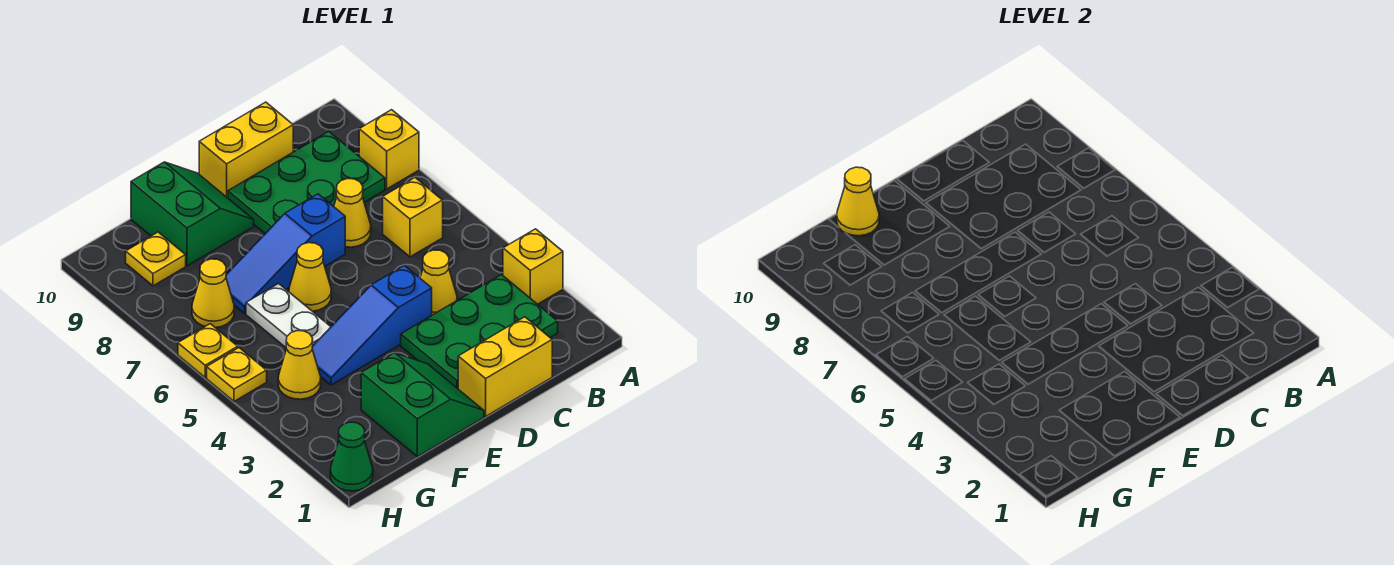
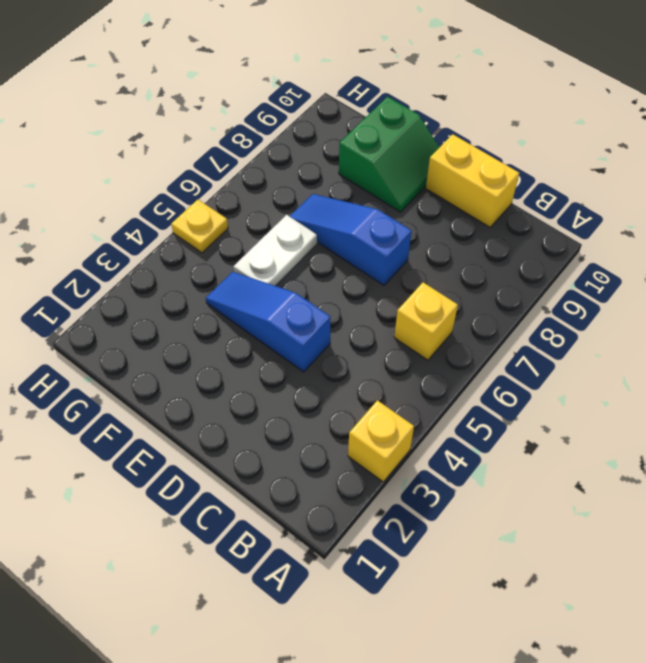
none -> yellow brick A8 level 1
none -> green plate B2:D3 level 1
none -> green plate B8:D9 level 1

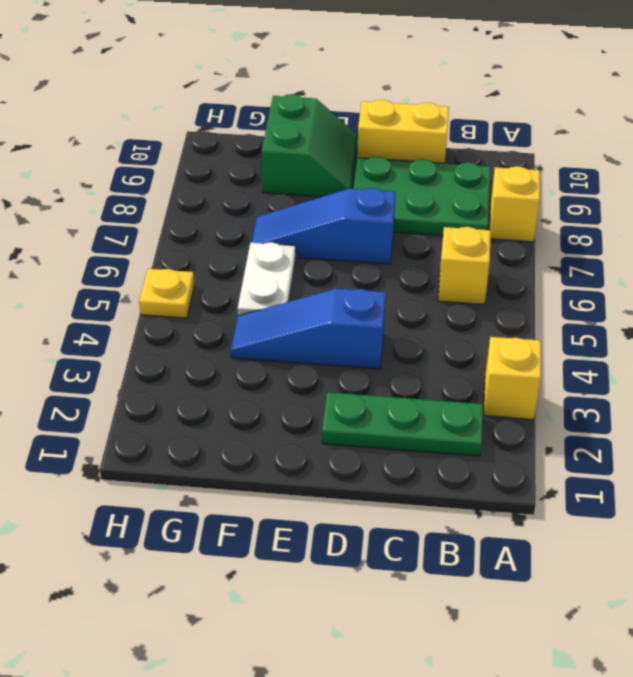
green plate B2:D2 level 1 -> green plate B2:D3 level 1
none -> yellow brick C1:D1 level 1
none -> yellow cone C4 level 1
none -> yellow cone C7 level 1

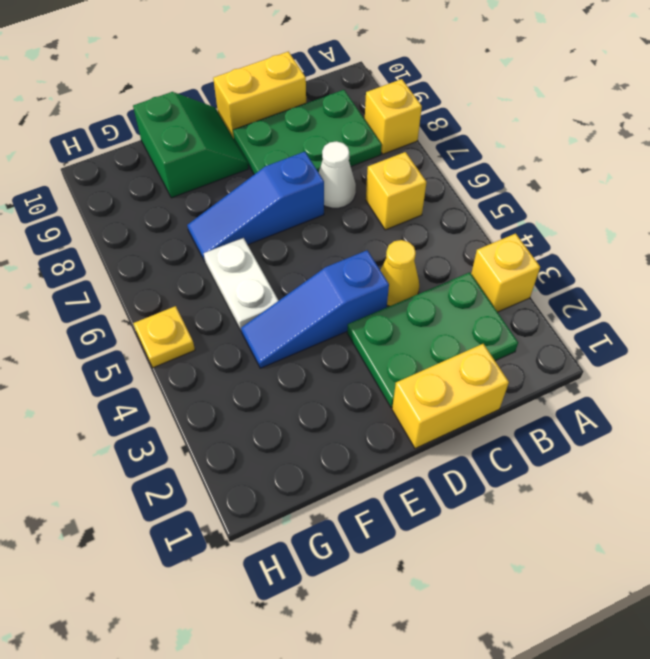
white cone C7 level 1 -> yellow cone C7 level 1
none -> green slope E1:F2 level 1 top F
none -> yellow cone E6 level 1
none -> yellow cone G4 level 1

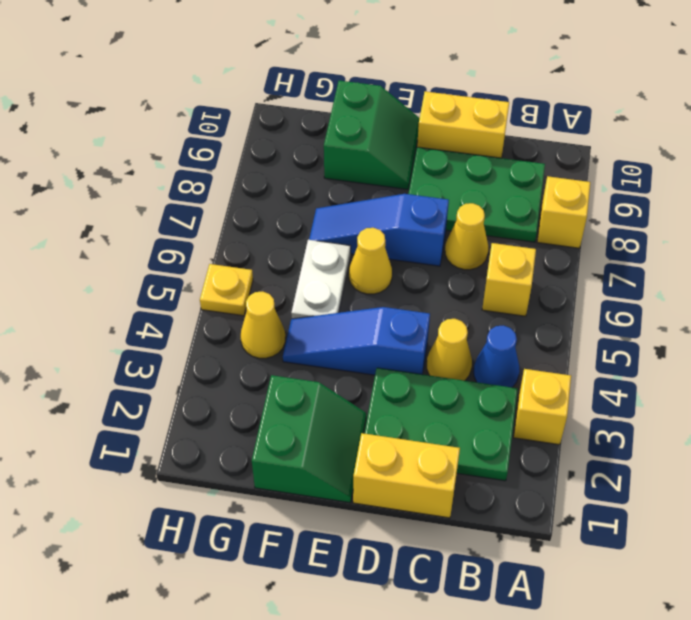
blue cone B4 level 1 -> none
none -> yellow cone G7 level 1
none -> yellow plate G9 level 1
none -> green cone H1 level 1

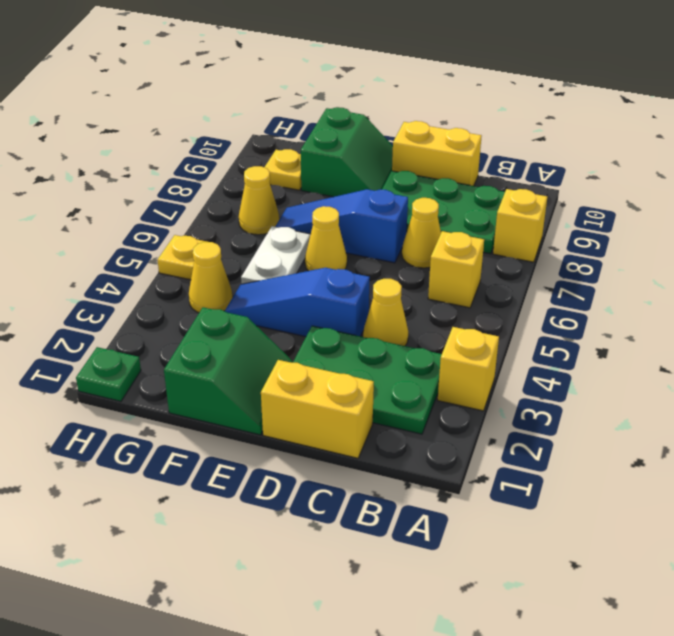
green plate H1 level 1 -> green cone H1 level 1
none -> yellow plate H6 level 1
none -> yellow cone F10 level 2

